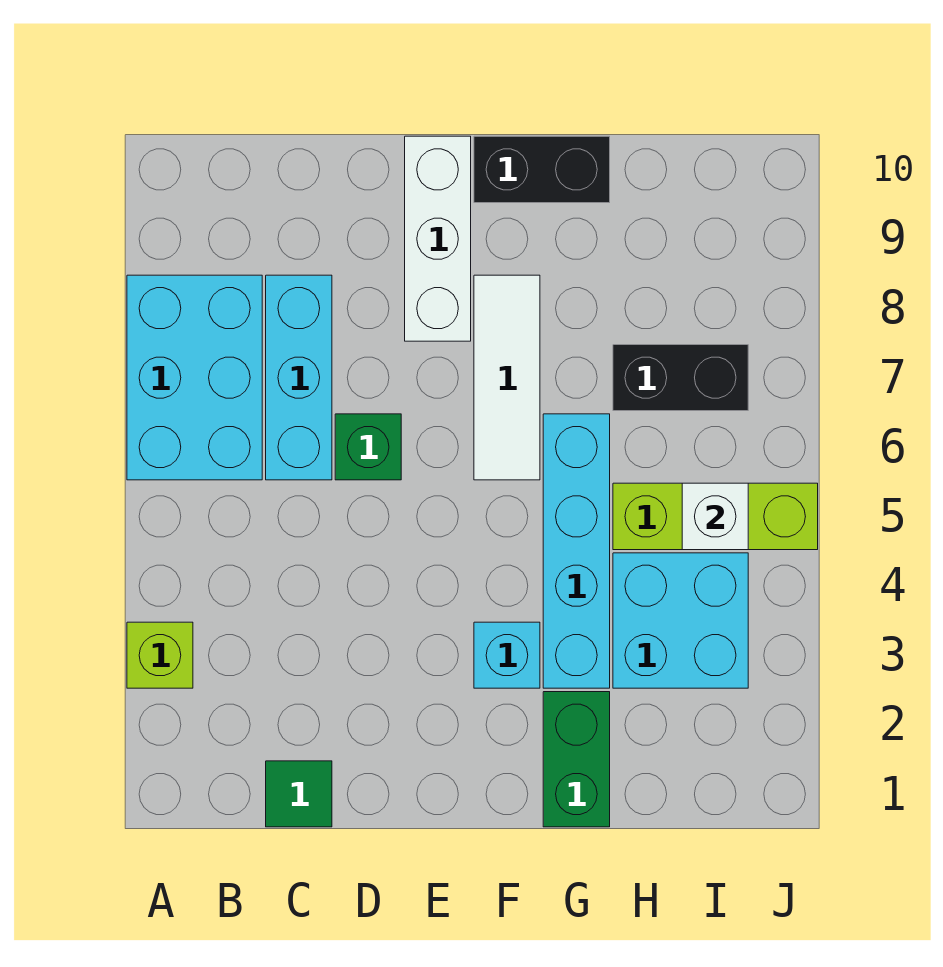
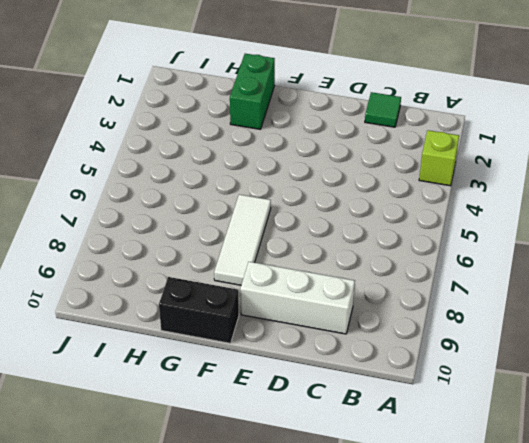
white brick C9:E9 level 1 -> white brick E8:E10 level 1
none -> cyan brick A6:B8 level 1
none -> cyan brick C6:C8 level 1
none -> green brick D6 level 1

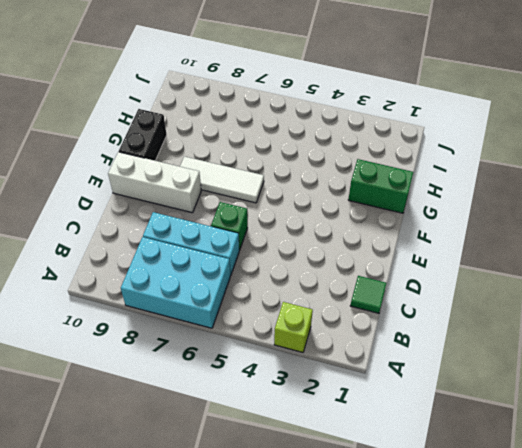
none -> cyan brick F3 level 1
none -> cyan brick G3:G6 level 1
none -> cyan brick H3:I4 level 1

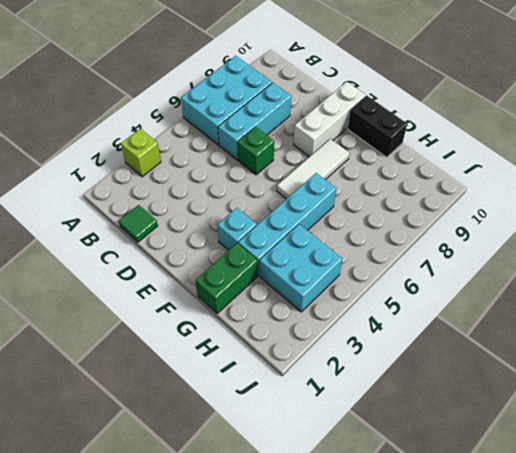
none -> lime brick H5:J5 level 1
none -> black brick H7:I7 level 1
none -> white brick I5 level 2

